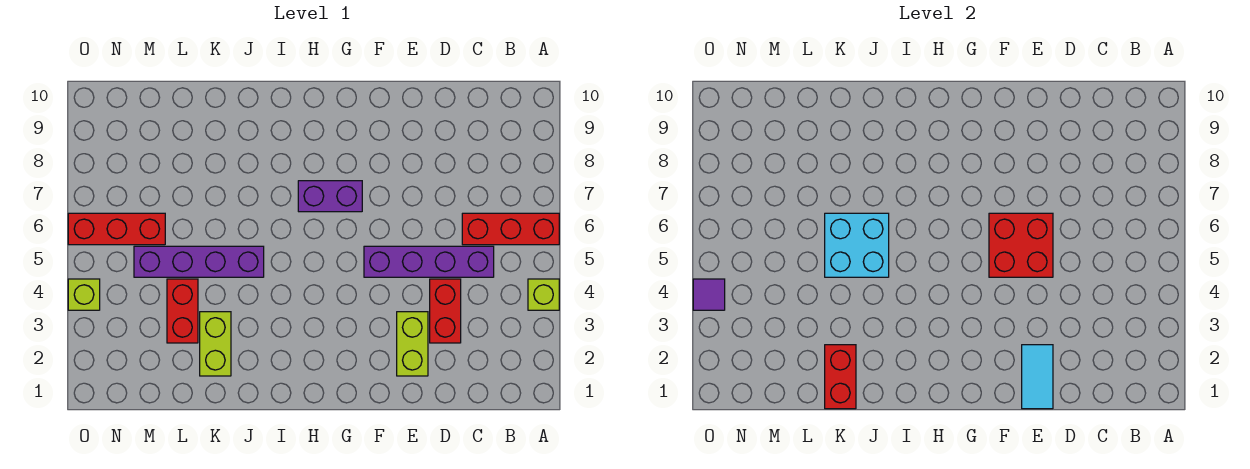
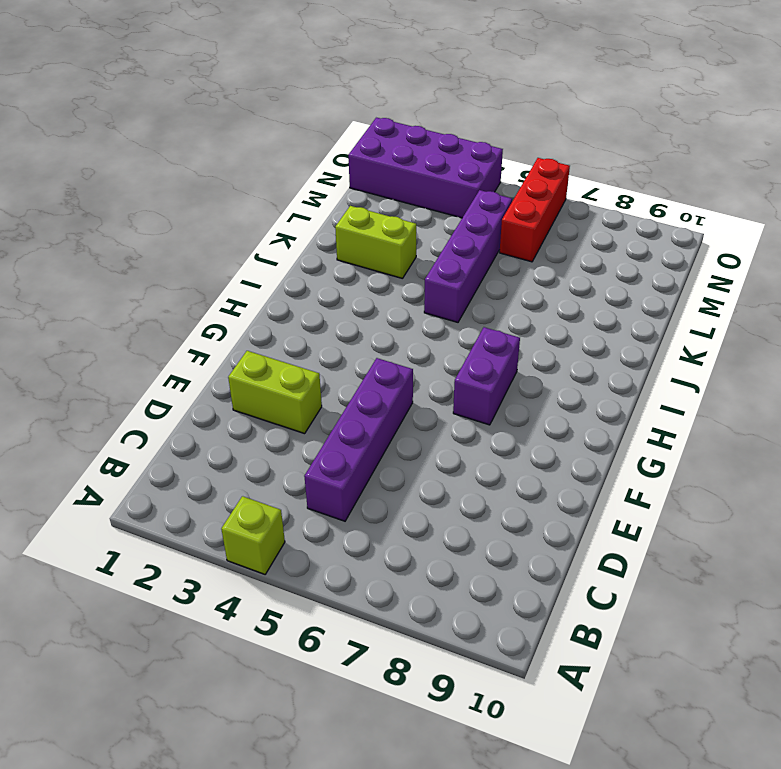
purple brick N1:O4 level 1 -> lime brick O4 level 1
none -> red brick A6:C6 level 1
none -> red brick D3:D4 level 1
none -> red brick L3:L4 level 1

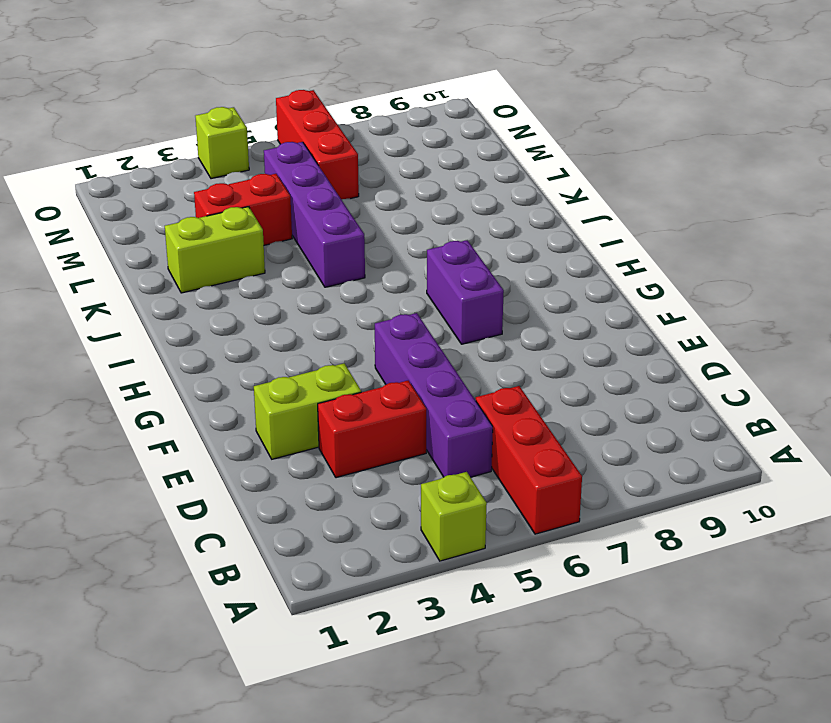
none -> cyan tile E1:E2 level 2
none -> red brick E5:F6 level 2
none -> cyan brick J5:K6 level 2

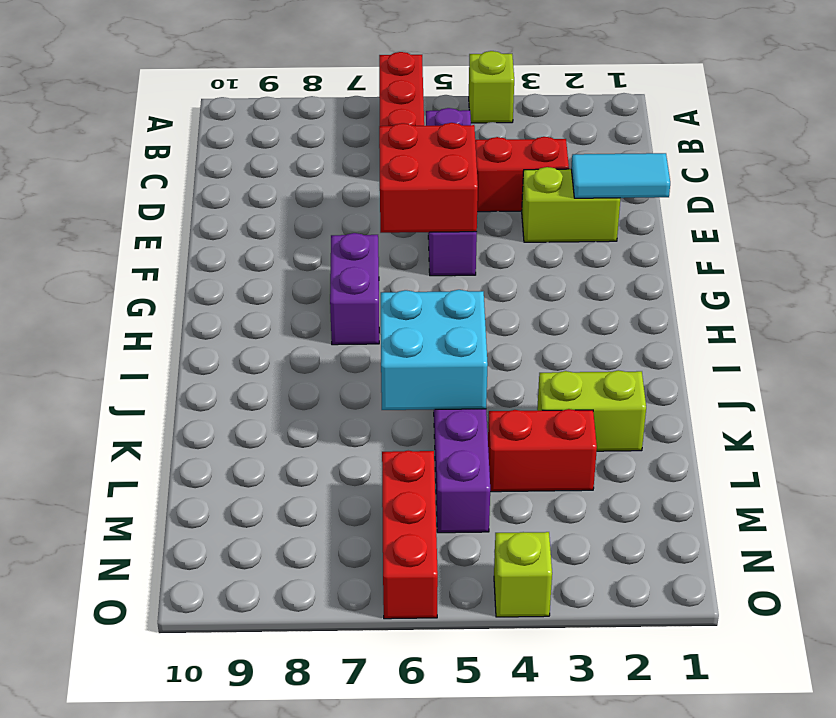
none -> red brick K1:K2 level 2
none -> purple tile O4 level 2

